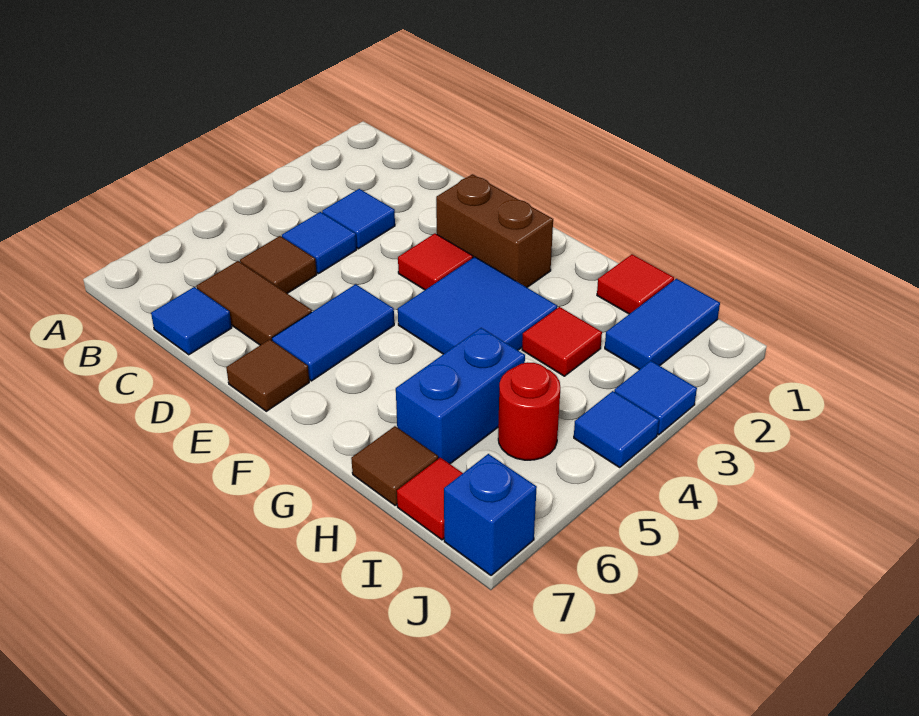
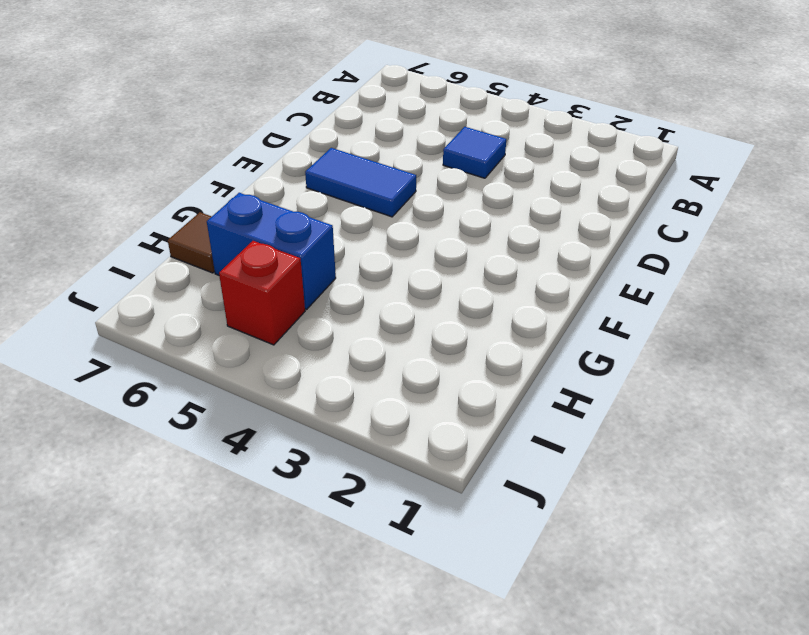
red brick I5 level 1 -> red round brick I5 level 1
none -> blue tile C3 level 1
none -> brown tile C5 level 1
none -> brown tile C6:D6 level 1

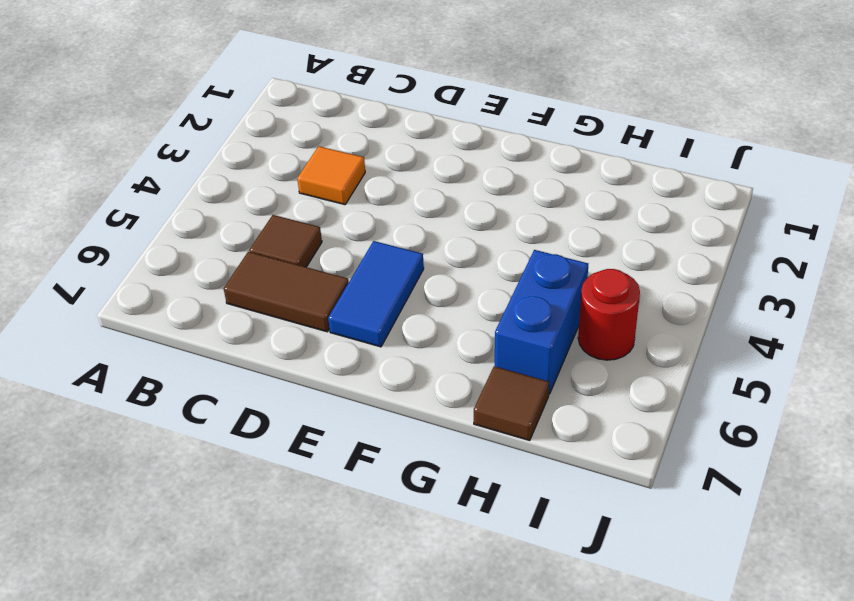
orange tile C3 level 1 -> blue tile C3 level 1
none -> blue tile C4 level 1
none -> blue tile C7 level 1
none -> brown brick E2:F2 level 1

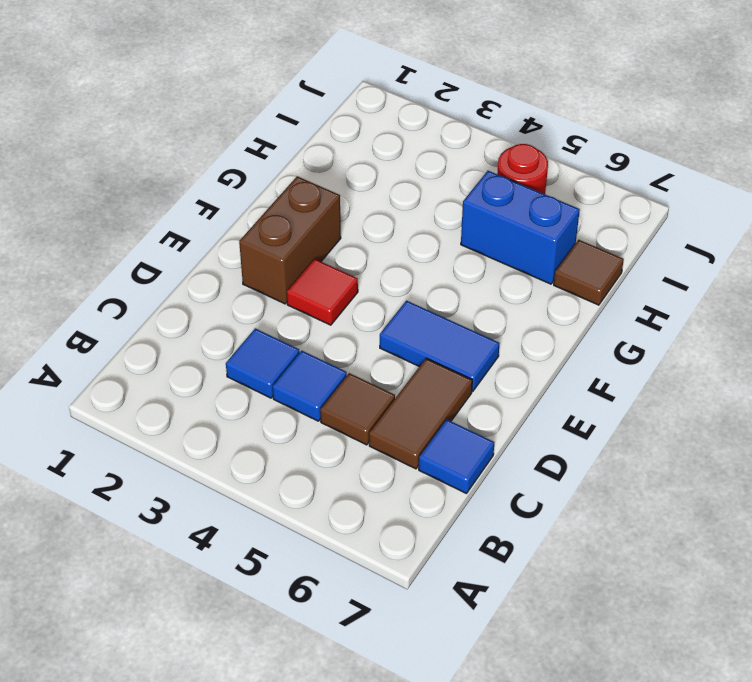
none -> brown tile E7 level 1
none -> blue tile F3:G4 level 1
none -> red tile H1 level 1

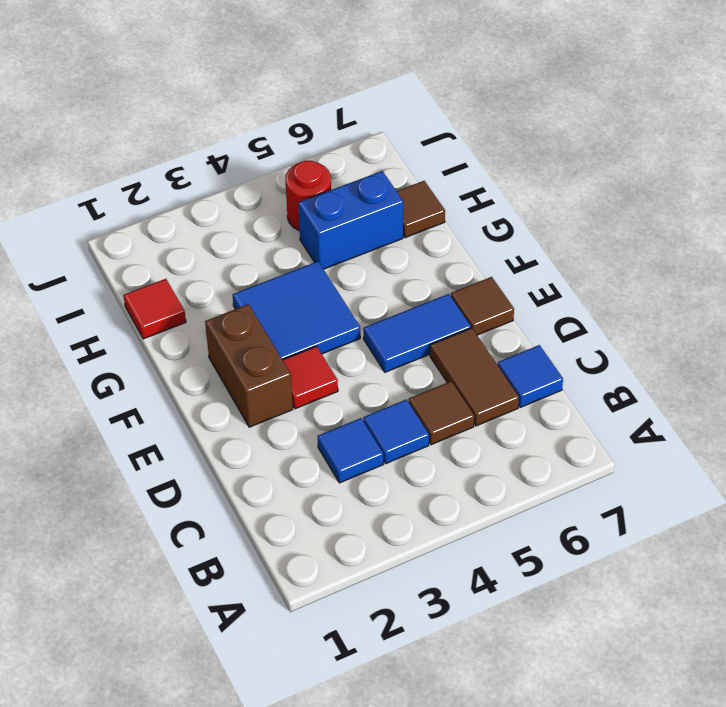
none -> red tile H3 level 1
none -> blue tile I1:I2 level 1
none -> red tile I7 level 1

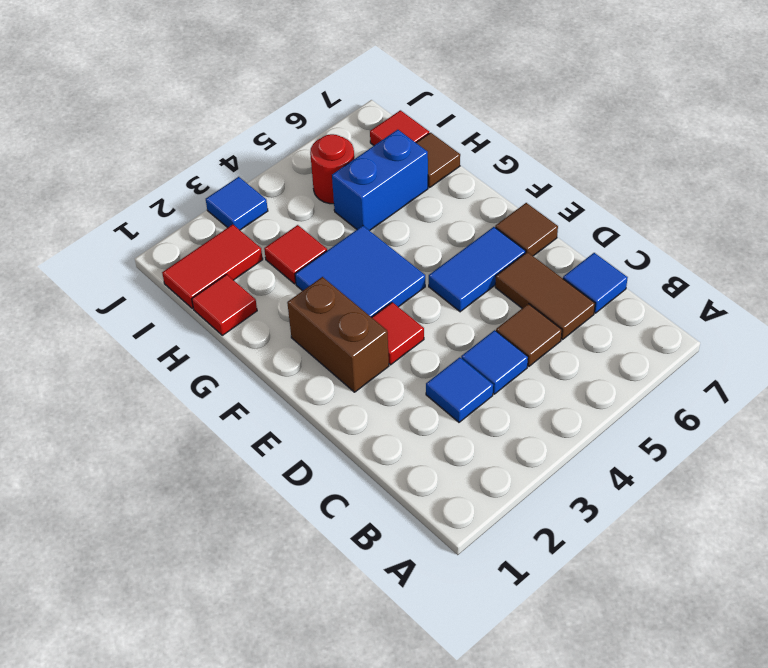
red tile I1:I2 level 1 -> blue tile I1:I2 level 1
none -> blue tile J4 level 1
none -> blue brick J7 level 1

